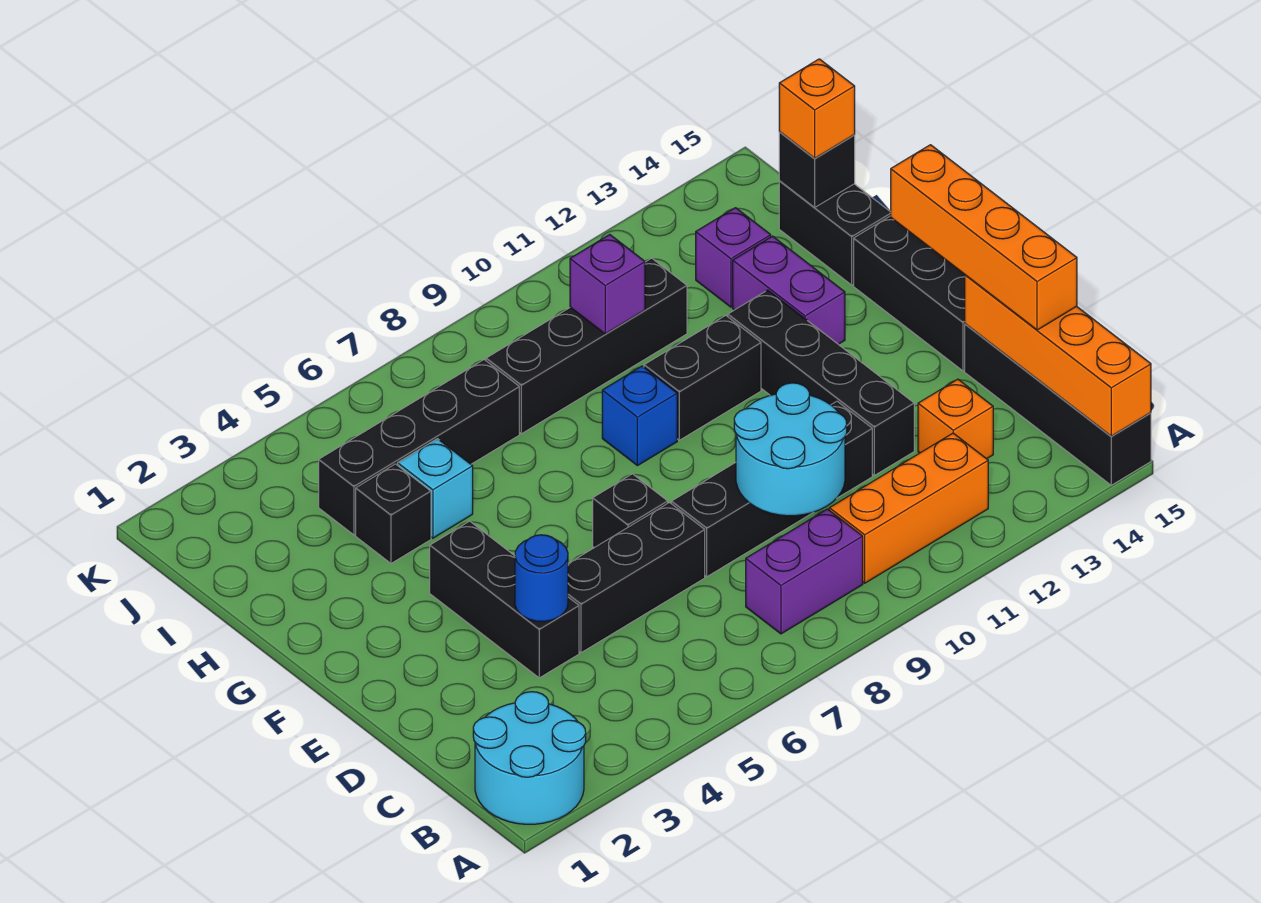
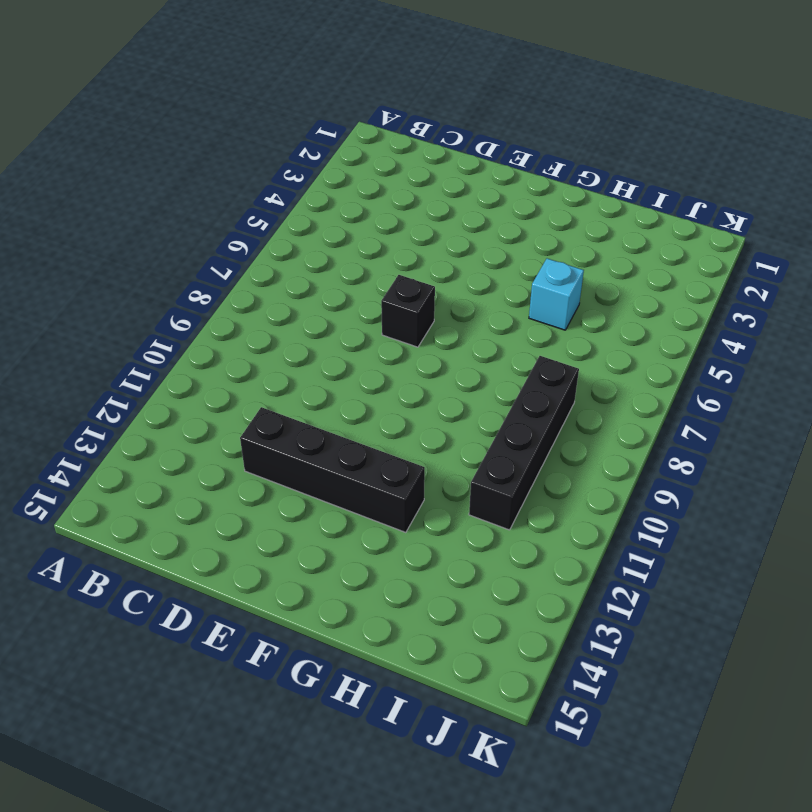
none -> cyan round brick A1:B2 level 1
none -> black brick A15:D15 level 1
none -> purple brick B8:B9 level 1

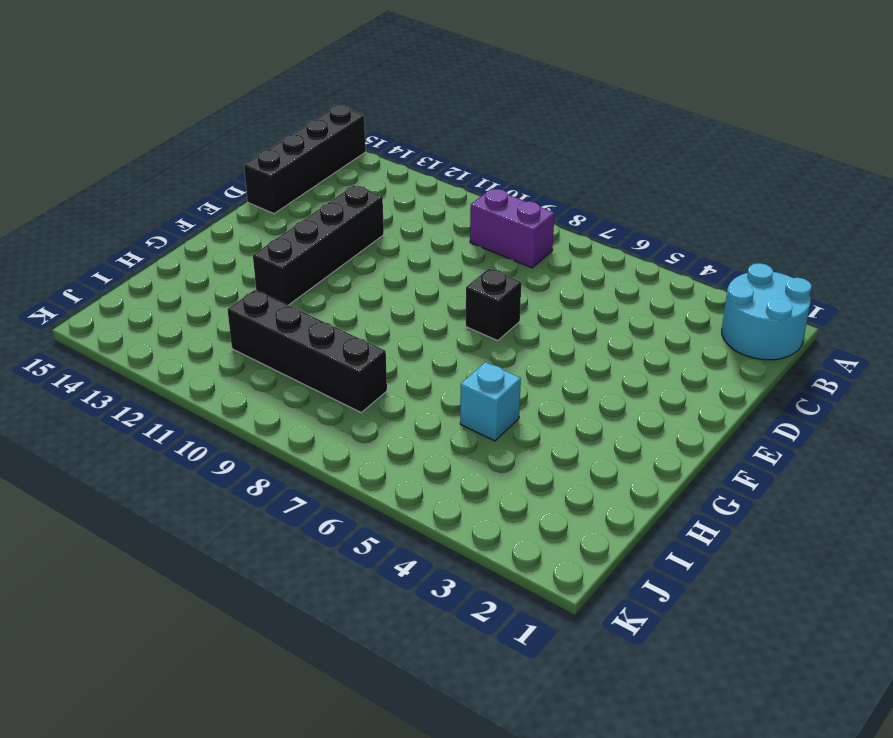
none -> orange brick B10:B12 level 1
none -> orange brick C13 level 1
none -> black brick D4:F4 level 1

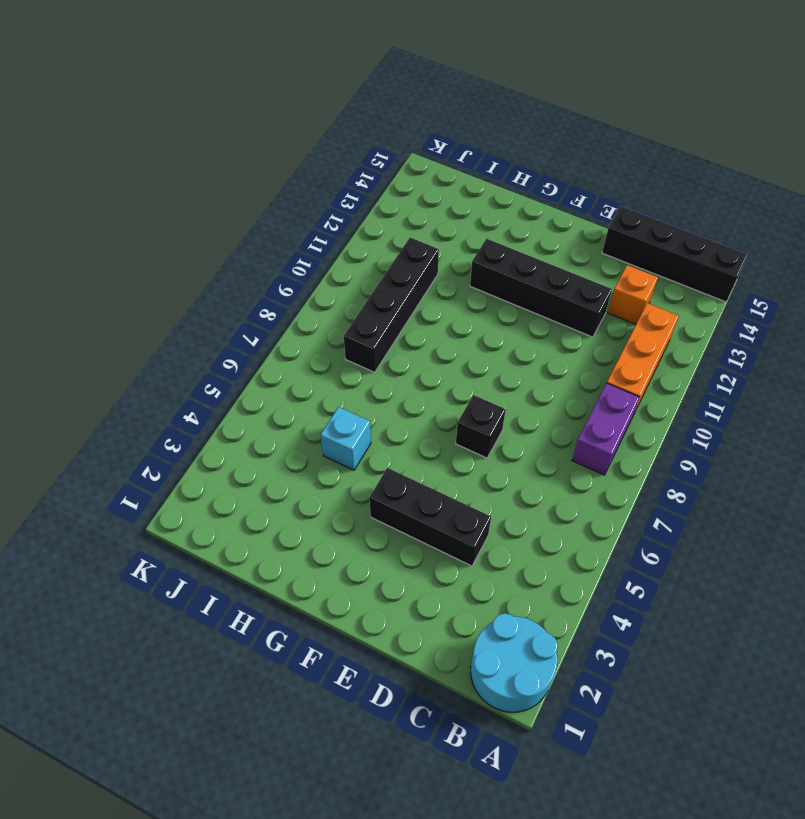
none -> black brick D5:D7 level 1
none -> black brick D8:D11 level 1
none -> black brick E15:G15 level 1

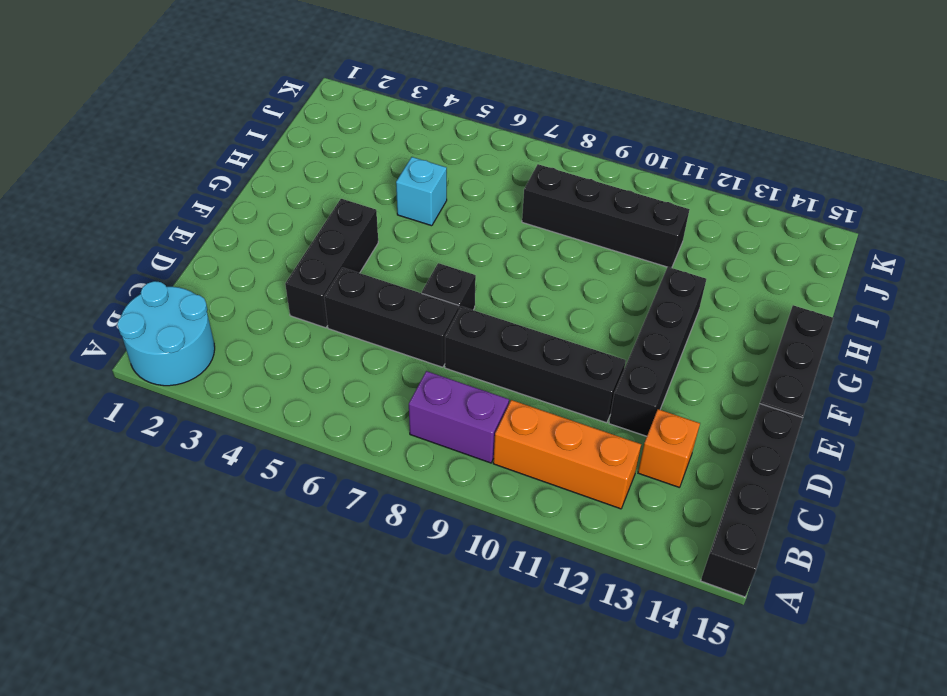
none -> blue brick G9 level 1
none -> black brick G10:G11 level 1
none -> purple brick G13:H13 level 1

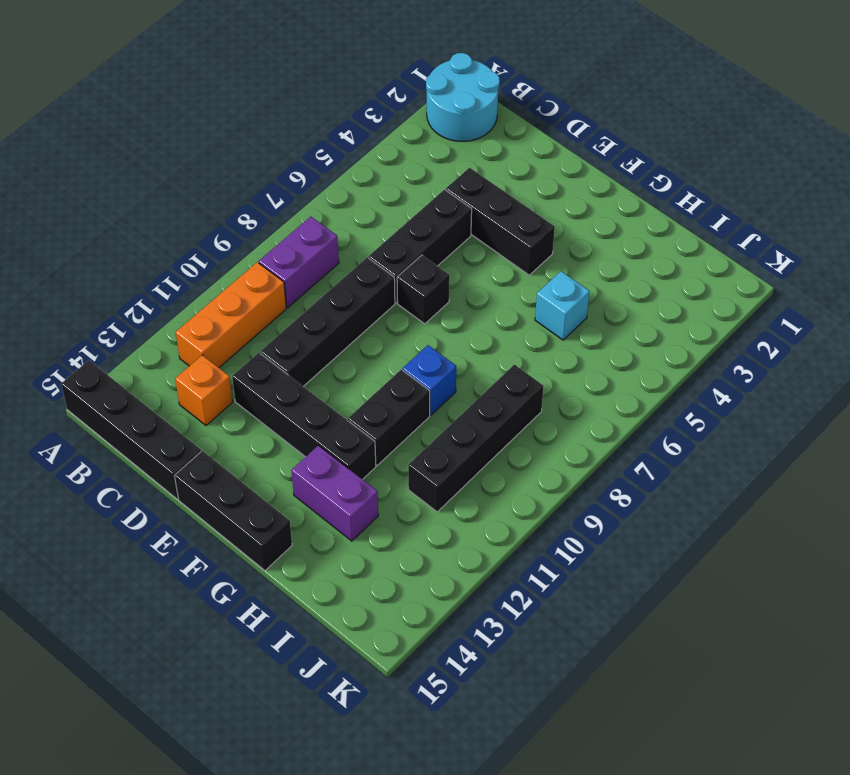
none -> black brick H4 level 1
none -> black brick H15:I15 level 1
none -> black brick I4:I7 level 1

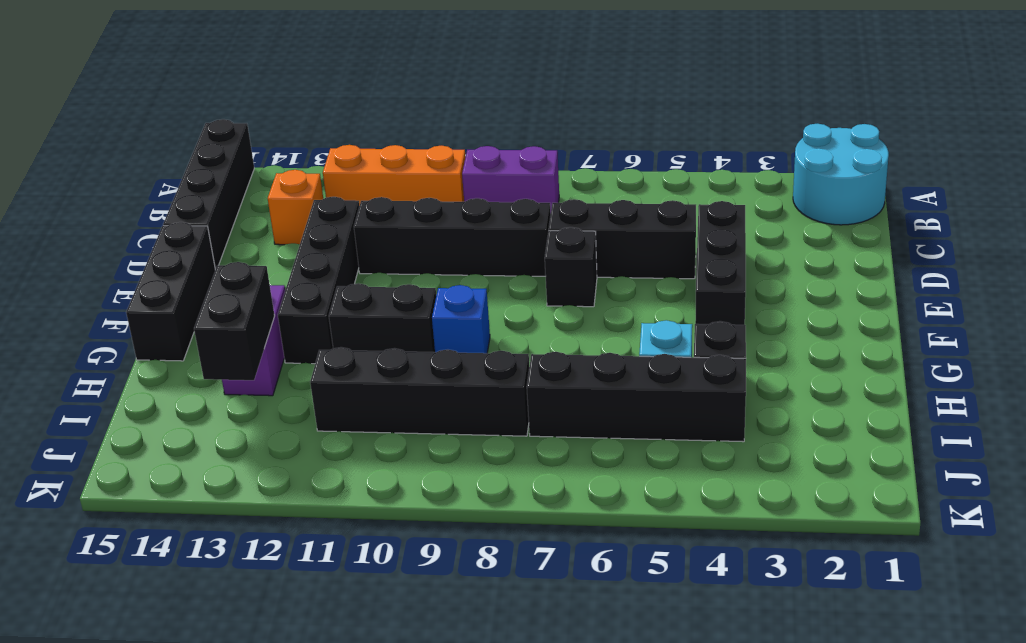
black brick H13:I13 level 2 -> black brick H15:I15 level 1
none -> purple brick I13 level 1
none -> orange brick A15:D15 level 2
none -> cyan round brick C9:D10 level 2

